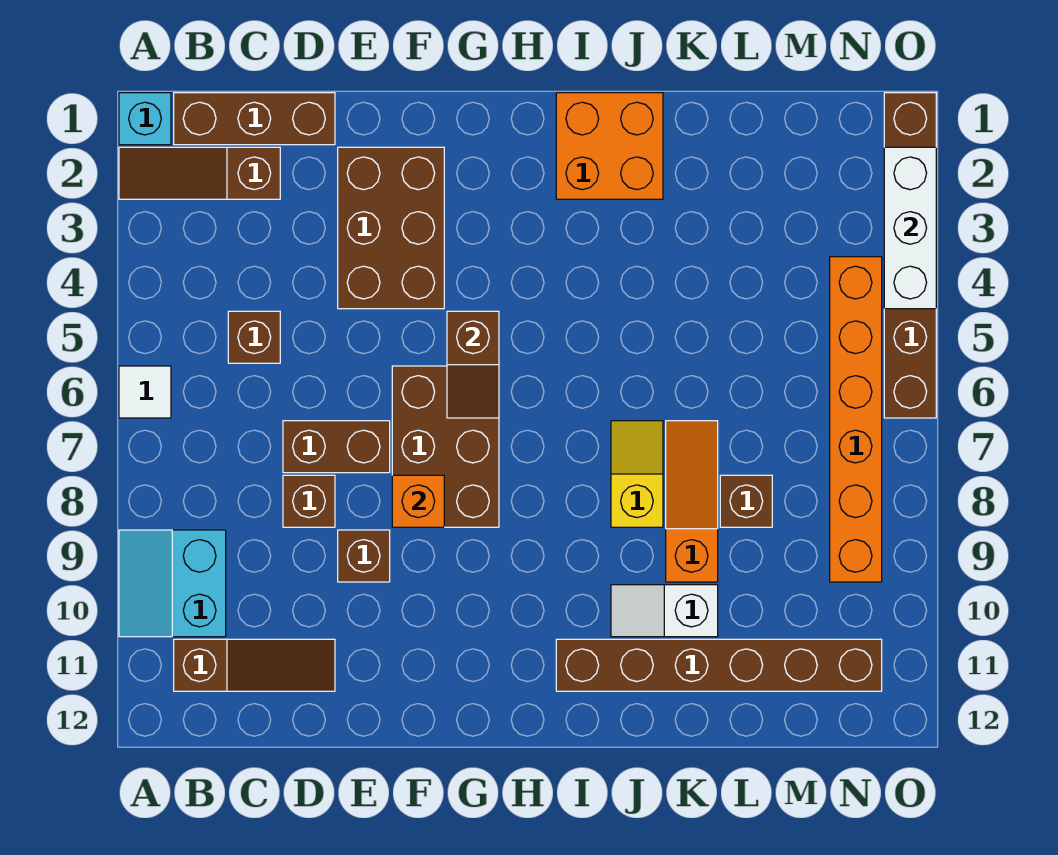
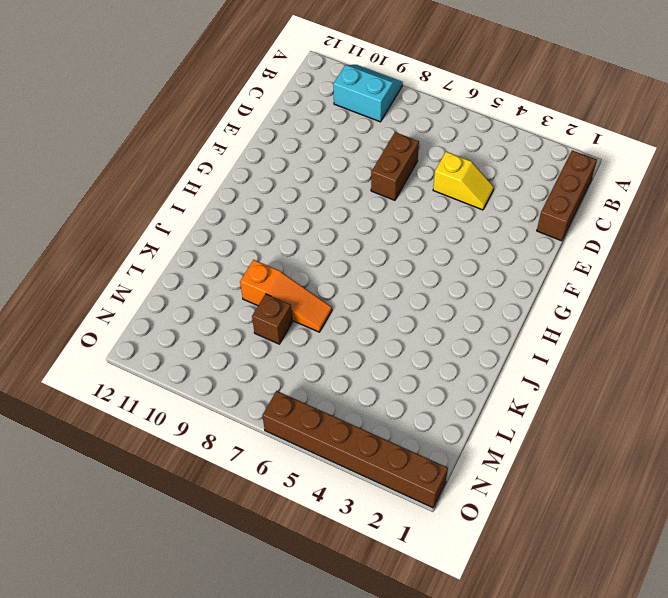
yellow slope D4:D5 level 1 top 5 -> yellow slope J7:J8 level 1 top 8
none -> cyan brick A1 level 1
none -> brown slope A2:C2 level 1 top C
none -> white tile A6 level 1

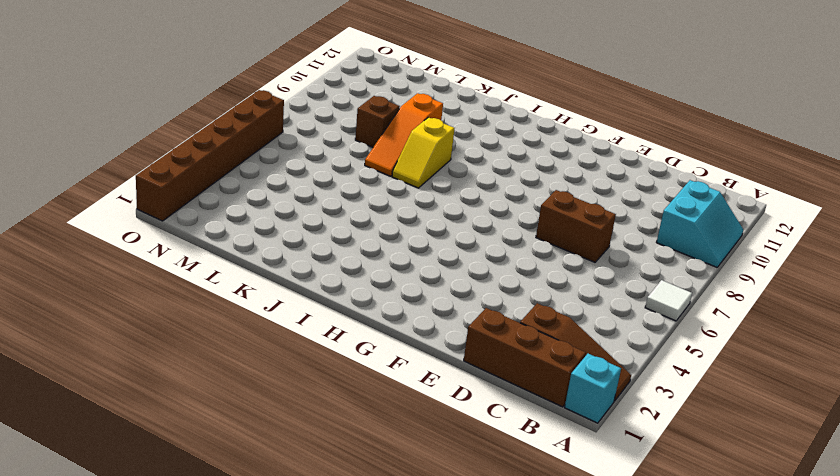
none -> brown slope B11:D11 level 1 top B
none -> brown brick C5 level 1
none -> brown brick D8 level 1

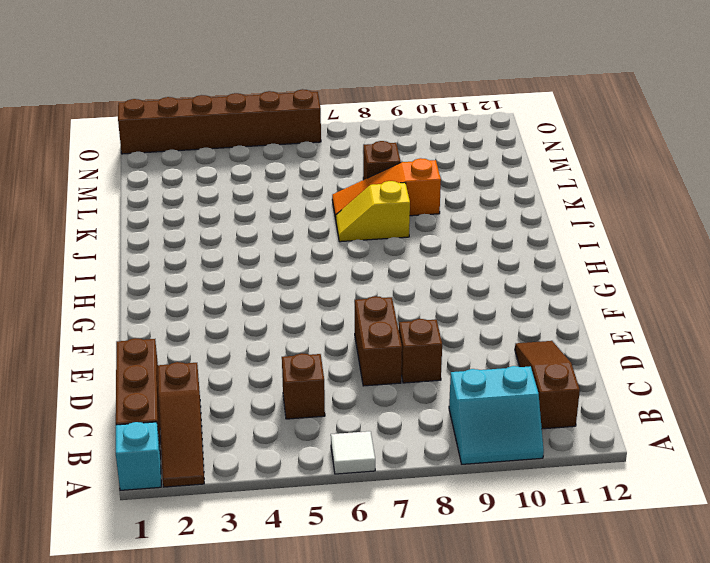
none -> brown brick E2:F4 level 1
none -> brown brick E9 level 1
none -> brown brick F6:G8 level 1

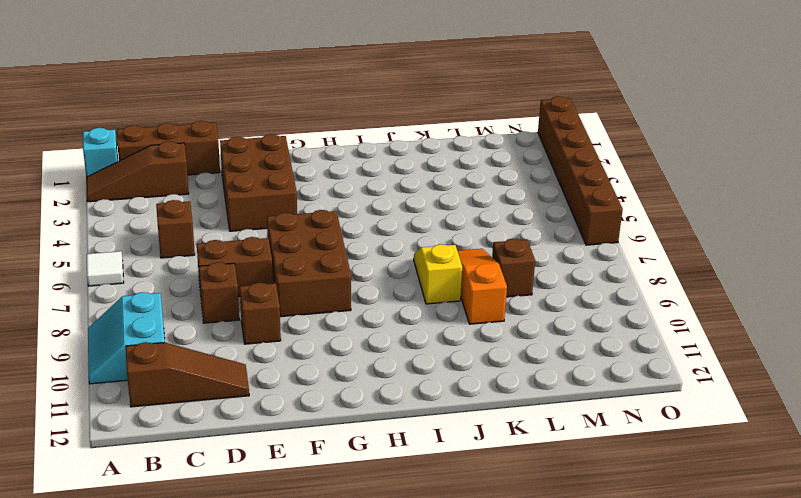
none -> orange brick I1:J2 level 1
none -> brown brick I11:N11 level 1
none -> white slope J10:K10 level 1 top K

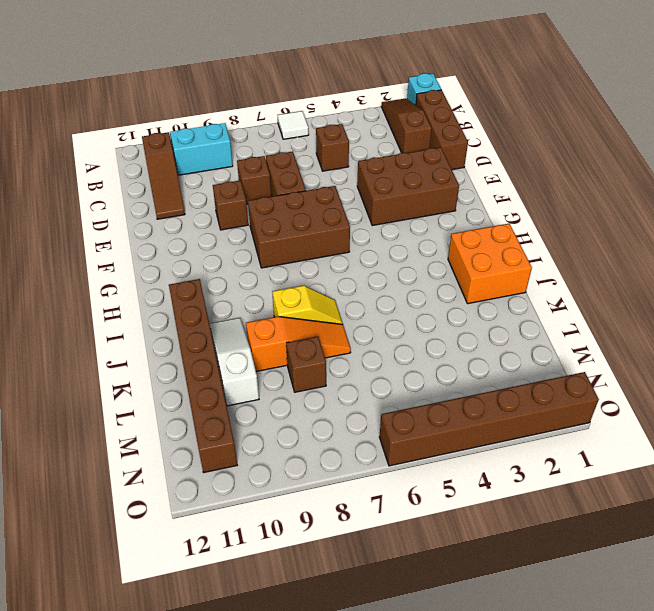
white slope J10:L10 level 1 top L -> white slope J10:K10 level 1 top K
none -> orange brick N4:N9 level 1
none -> orange brick F8 level 2
none -> brown slope G5:G6 level 2 top 5

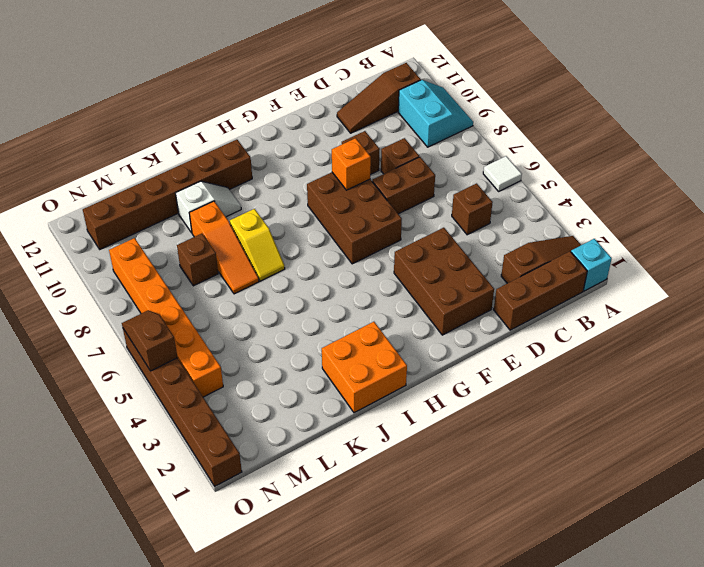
brown slope O5:O6 level 2 top 5 -> brown slope G5:G6 level 2 top 5
none -> white brick O2:O4 level 2

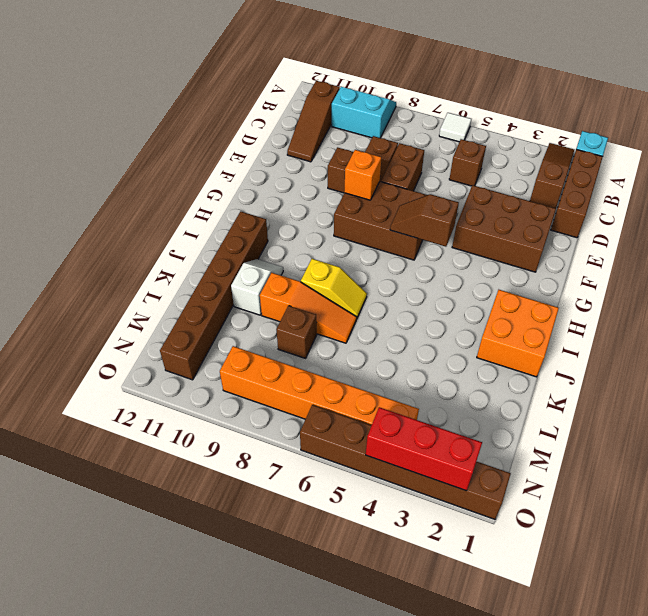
red brick O2:O4 level 2 -> white brick O2:O4 level 2

